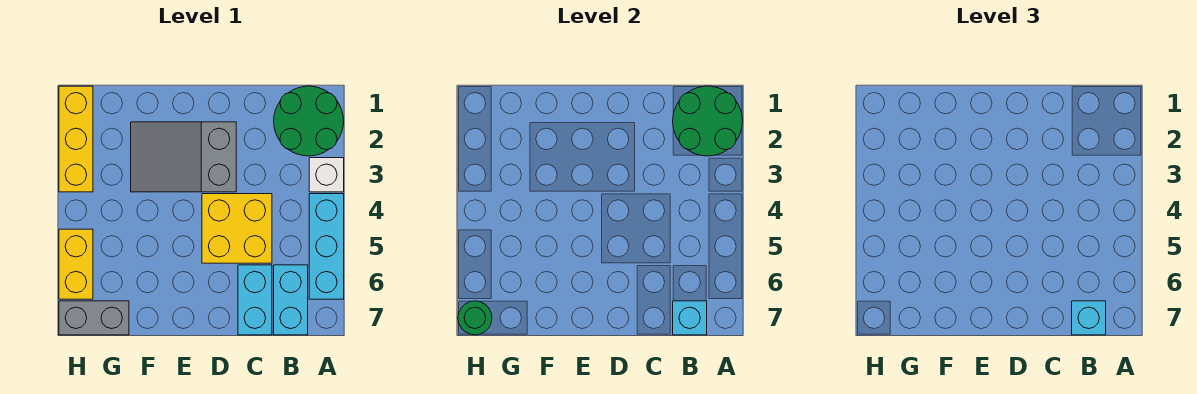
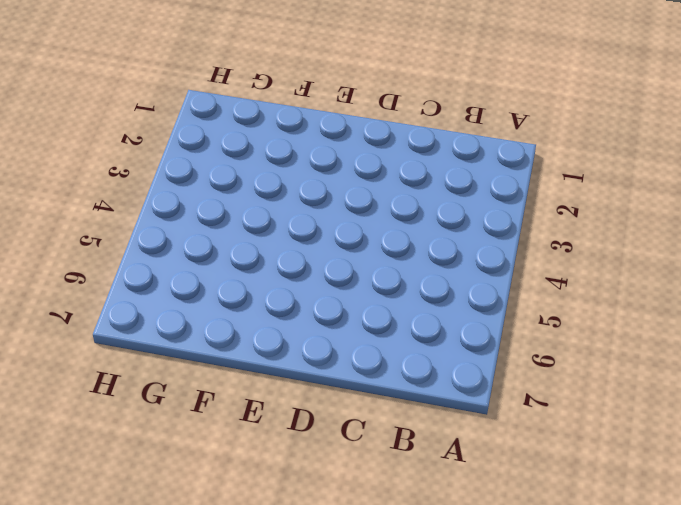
none -> green round brick A1:B2 level 1
none -> white brick A3 level 1
none -> cyan brick A4:A6 level 1

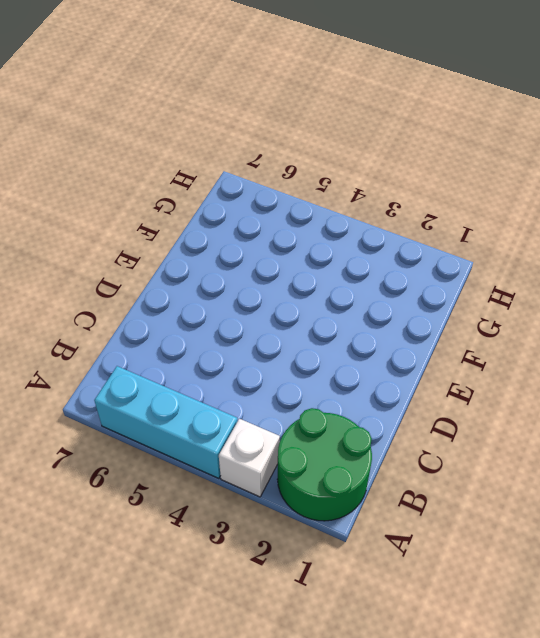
none -> cyan brick B6:B7 level 1
none -> yellow brick C4:D5 level 1
none -> cyan brick C6:C7 level 1

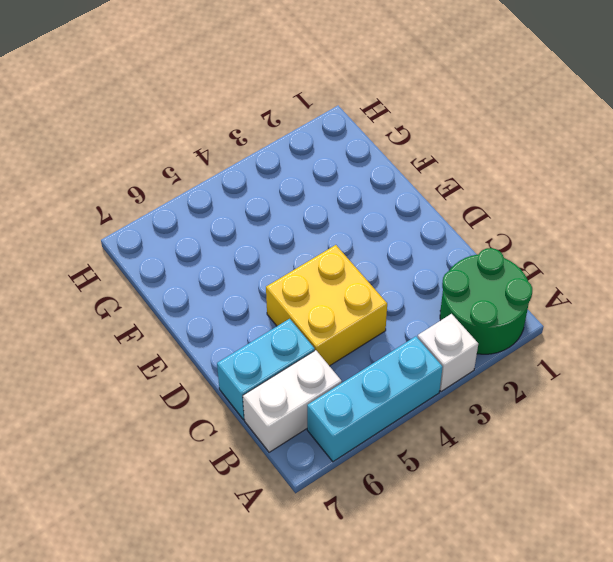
white brick B6:B7 level 1 -> cyan brick B6:B7 level 1
none -> grey slope D2:F3 level 1 top D
none -> grey brick G7:H7 level 1
none -> yellow brick H1:H3 level 1

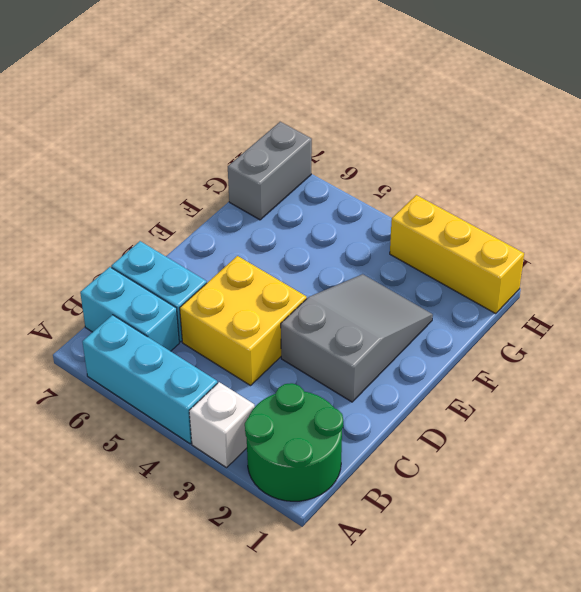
none -> yellow brick H5:H6 level 1
none -> green round brick A1:B2 level 2
none -> cyan brick B7 level 2

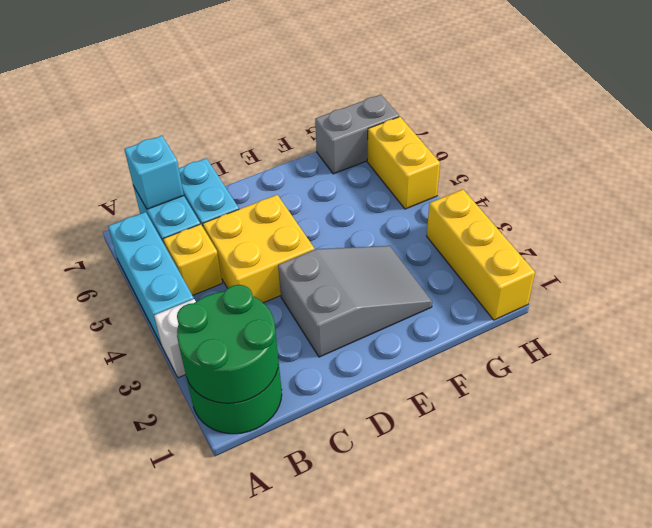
yellow brick B5 level 1 -> none
none -> green round brick H7 level 2
none -> cyan brick B7 level 3

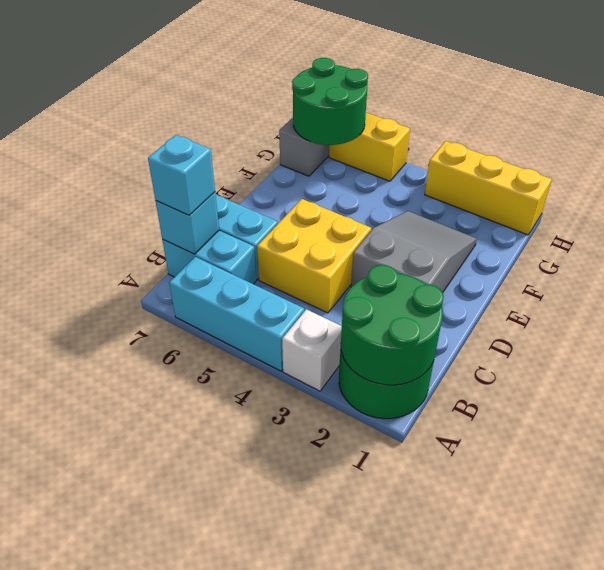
green round brick G6:H7 level 2 -> green round brick H7 level 2

